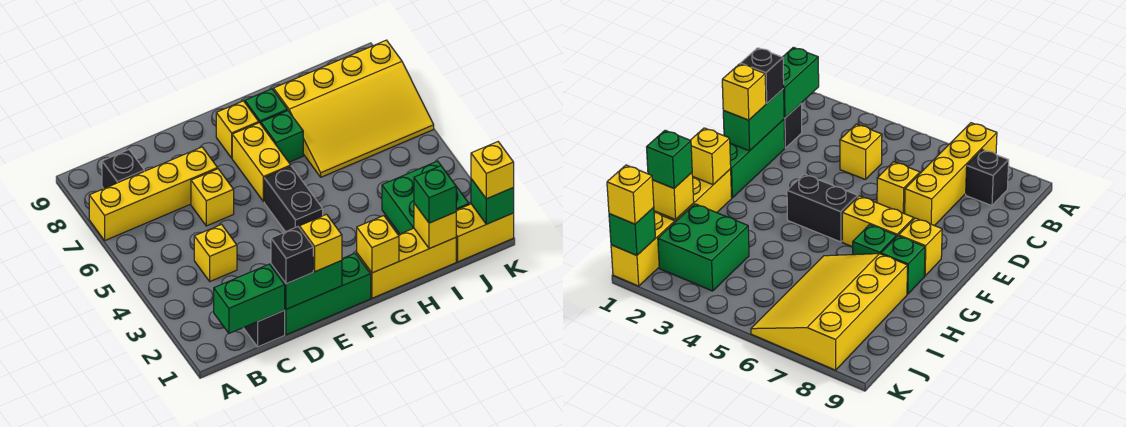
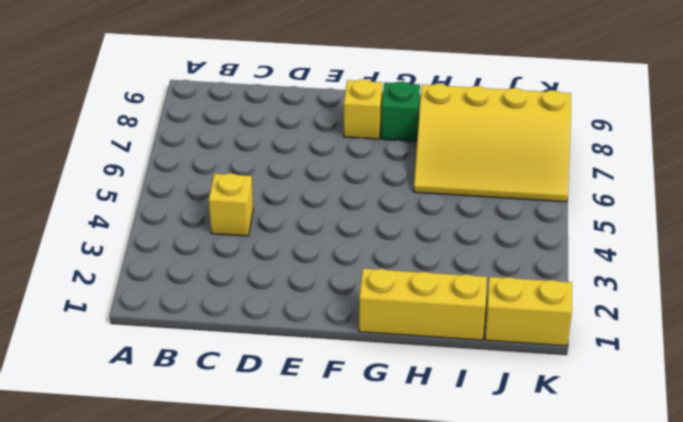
none -> yellow brick A7:D7 level 1
none -> black brick B8 level 1
none -> black brick C1 level 1

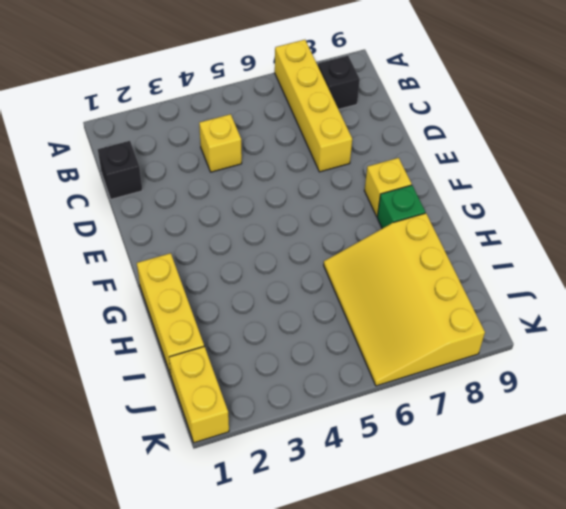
none -> green brick D1:F1 level 1
none -> yellow brick D6 level 1
none -> black brick F4:F5 level 1

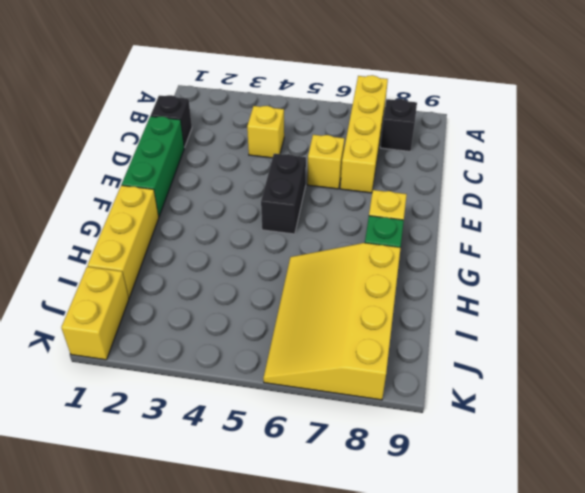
black brick E5:F5 level 1 -> black brick F4:F5 level 1
none -> yellow brick F6:F7 level 1
none -> green brick G7 level 1
none -> green brick I2:J3 level 1

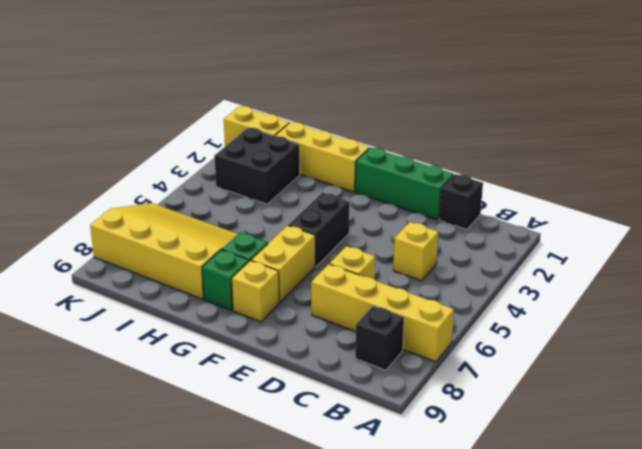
black brick I2:J3 level 1 -> green brick I2:J3 level 1
none -> green brick B1:C1 level 2
none -> green brick D1:E1 level 2
none -> yellow brick G1 level 2

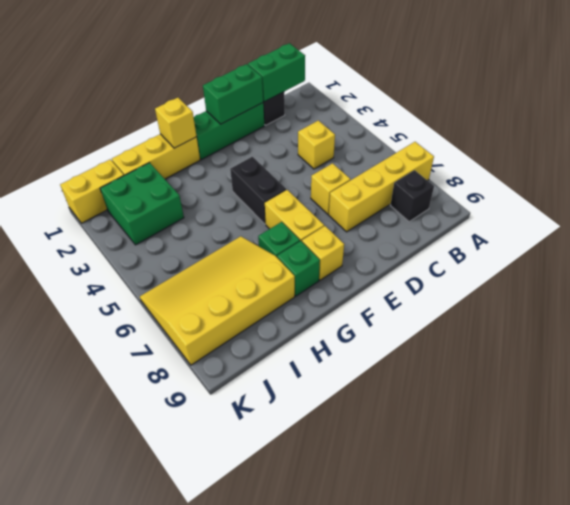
none -> yellow brick I1 level 2
none -> green brick K1 level 2
none -> black brick D1 level 3

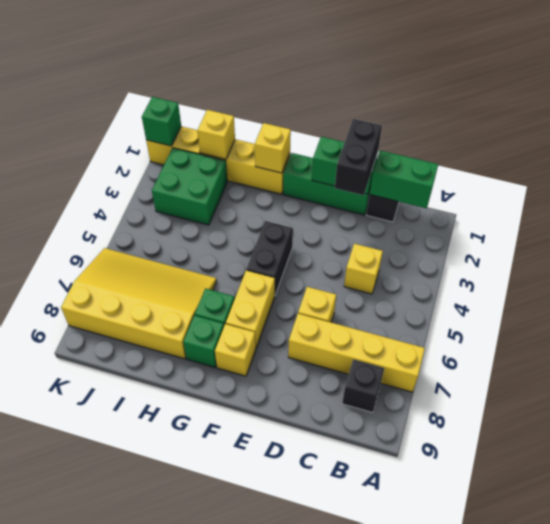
black brick D1:D2 level 3 -> black brick D1 level 3
none -> yellow brick E1 level 3
none -> green brick I1 level 3
none -> yellow brick K1 level 3

